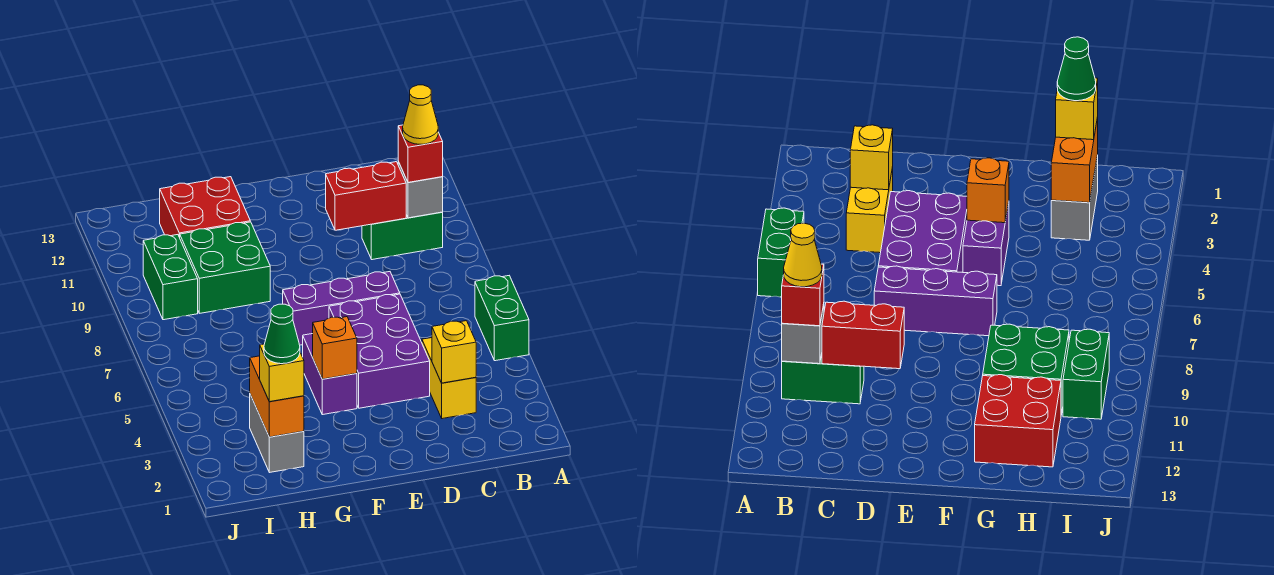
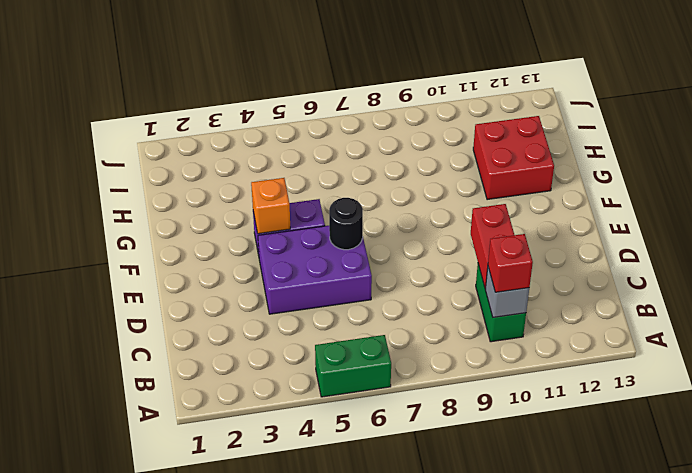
black round brick E6 level 2 -> none
none -> yellow brick C3:C4 level 1
none -> purple brick D7:F7 level 1
none -> green brick G9:H10 level 1

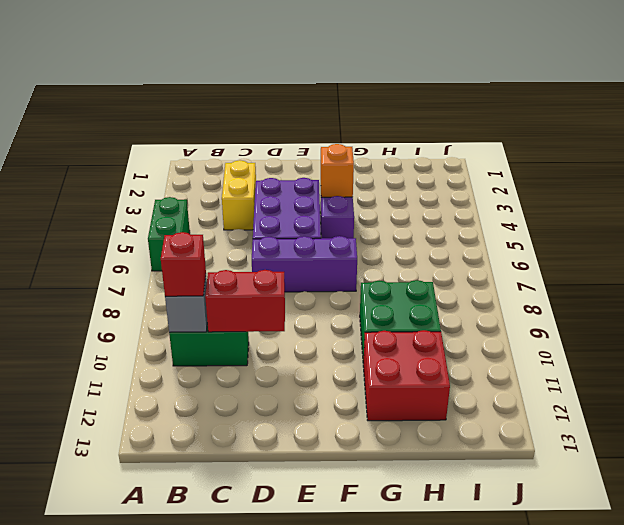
none -> grey brick H2:H3 level 1
none -> green brick I9:I10 level 1
none -> yellow brick C3 level 2

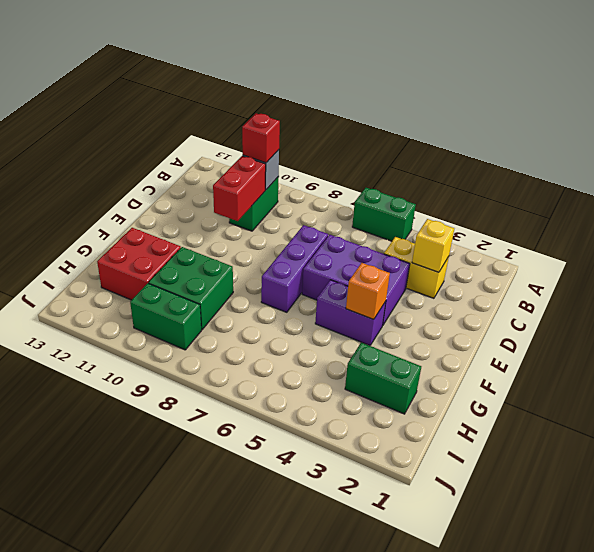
green brick H2:H3 level 1 -> grey brick H2:H3 level 1
none -> orange brick H2:H3 level 2
none -> yellow brick H2 level 3
none -> yellow cone B10 level 4

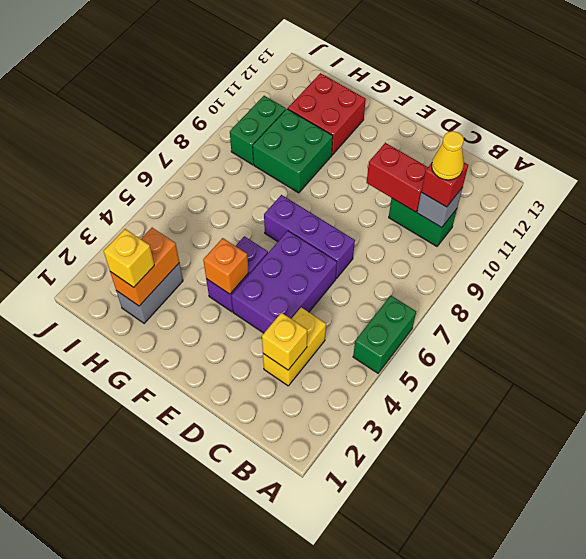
none -> green cone H2 level 4

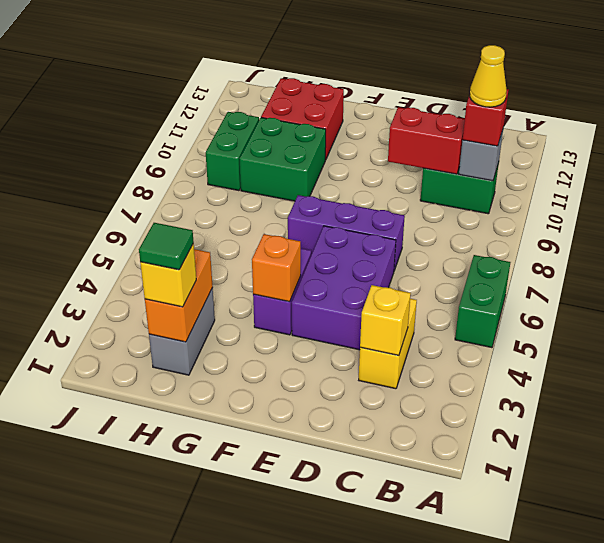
green tile H2 level 4 -> green cone H2 level 4

